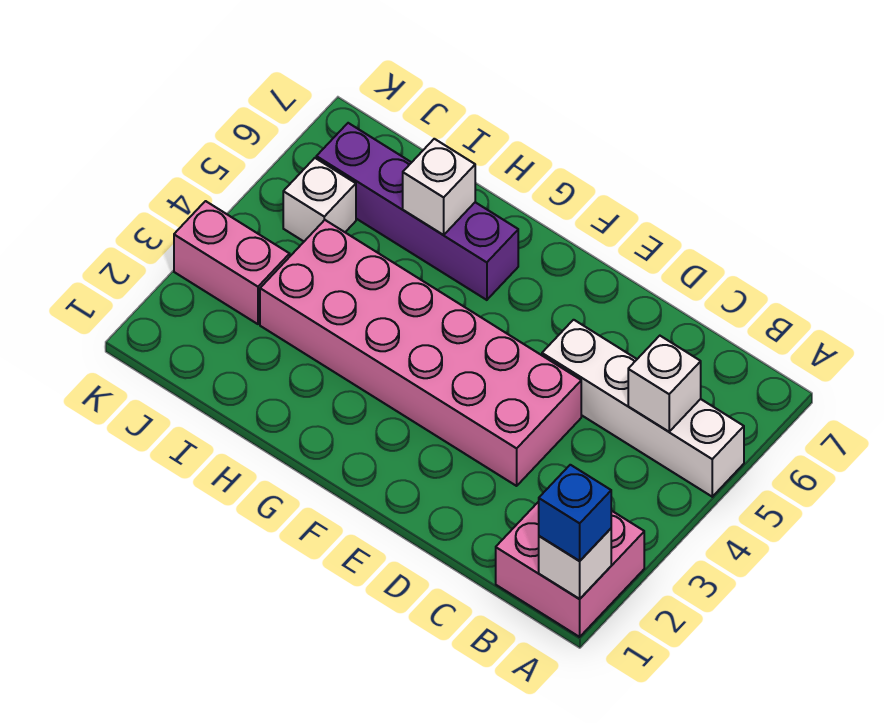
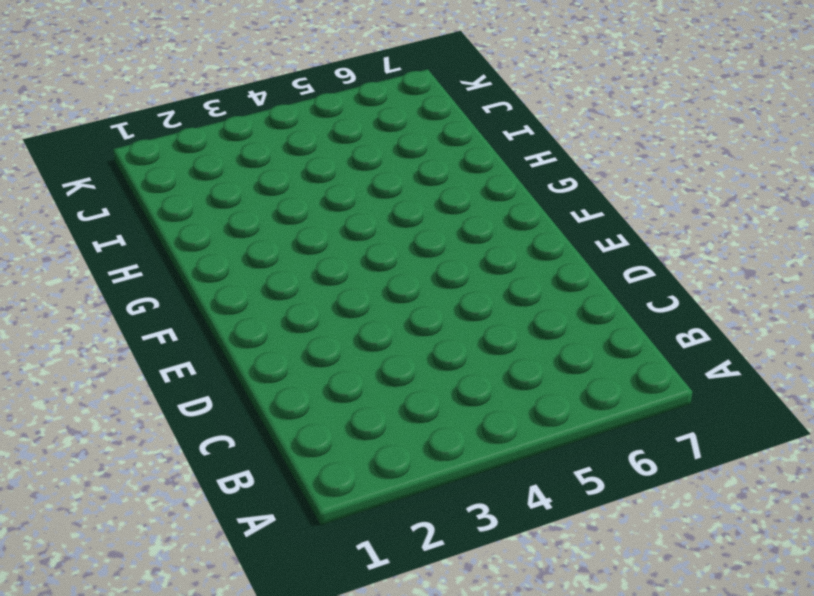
none -> pink brick A1:B2 level 1
none -> white brick A5:D5 level 1

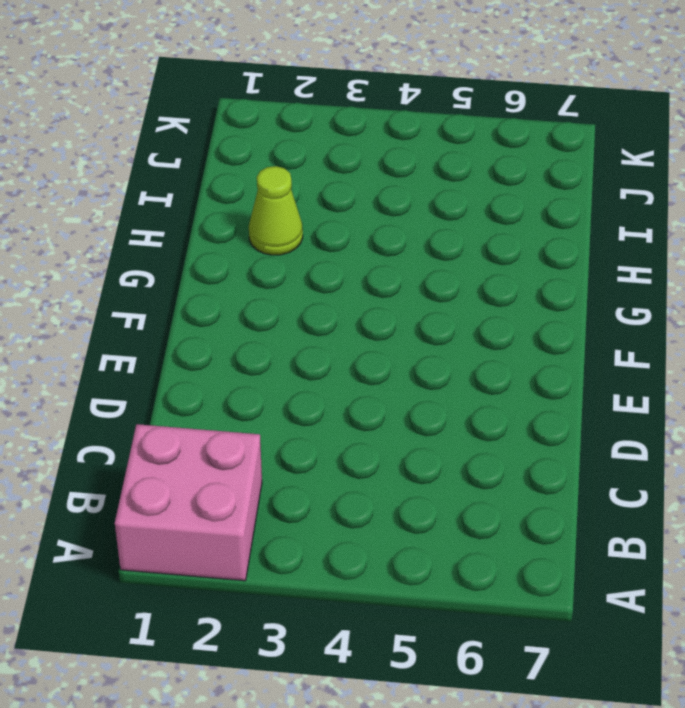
lime cone H2 level 1 -> none
none -> white brick A5:D5 level 1
none -> pink brick D3:I4 level 1

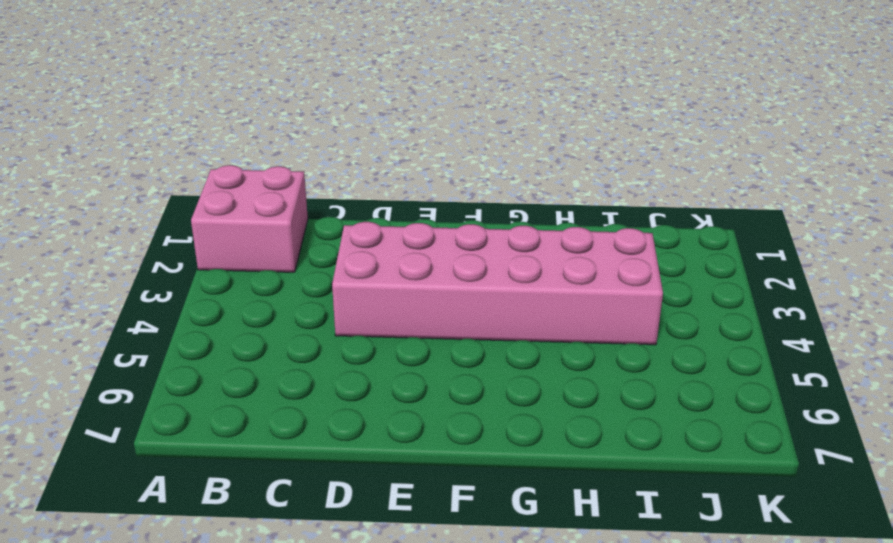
none -> white brick A5:D5 level 1
none -> purple brick G6:J6 level 1

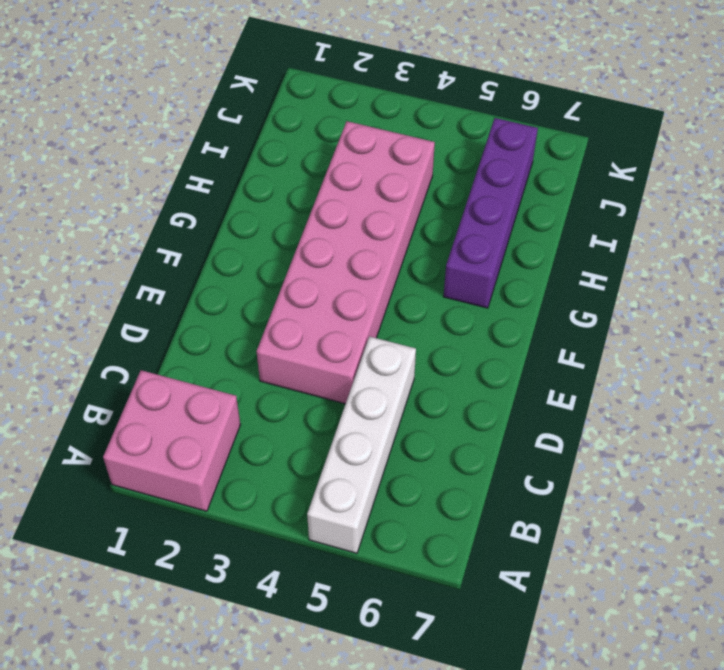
none -> pink brick J3:K3 level 1
none -> white brick J5 level 1

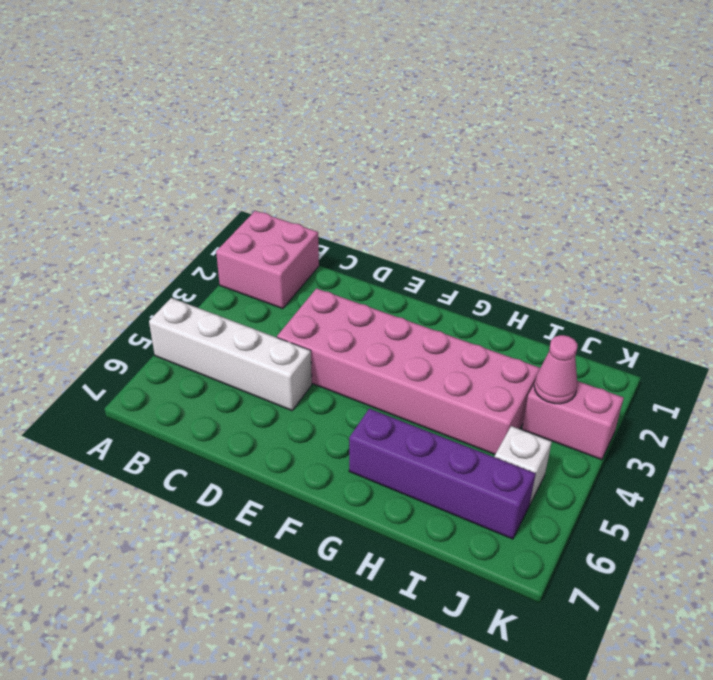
pink cone J3 level 2 -> none
none -> white brick A1 level 2
none -> white brick B5 level 2

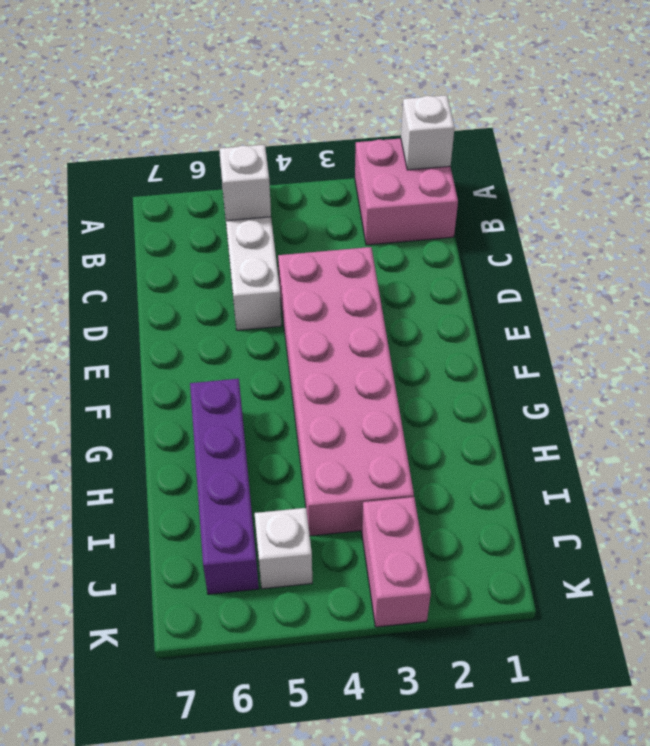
none -> white brick H6 level 2
none -> blue brick A1 level 3

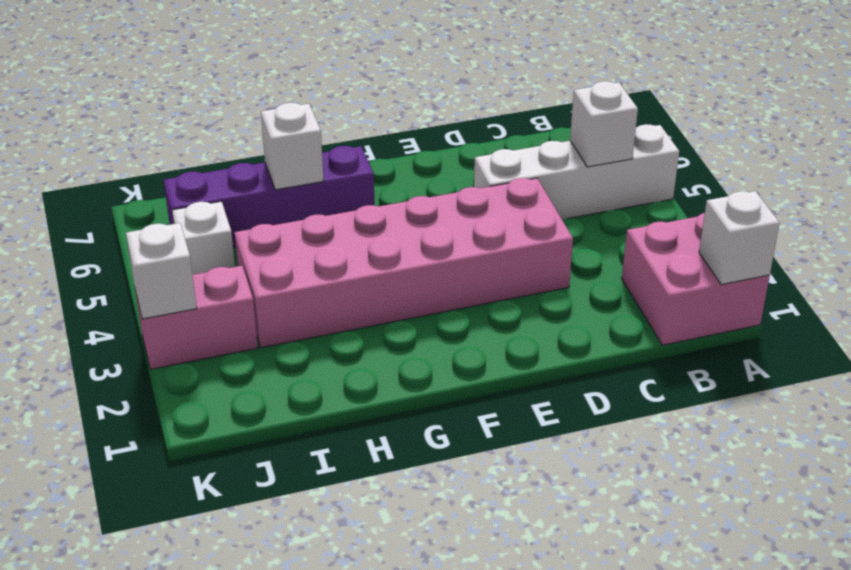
white brick K3 level 2 -> none
none -> blue brick A1 level 3

